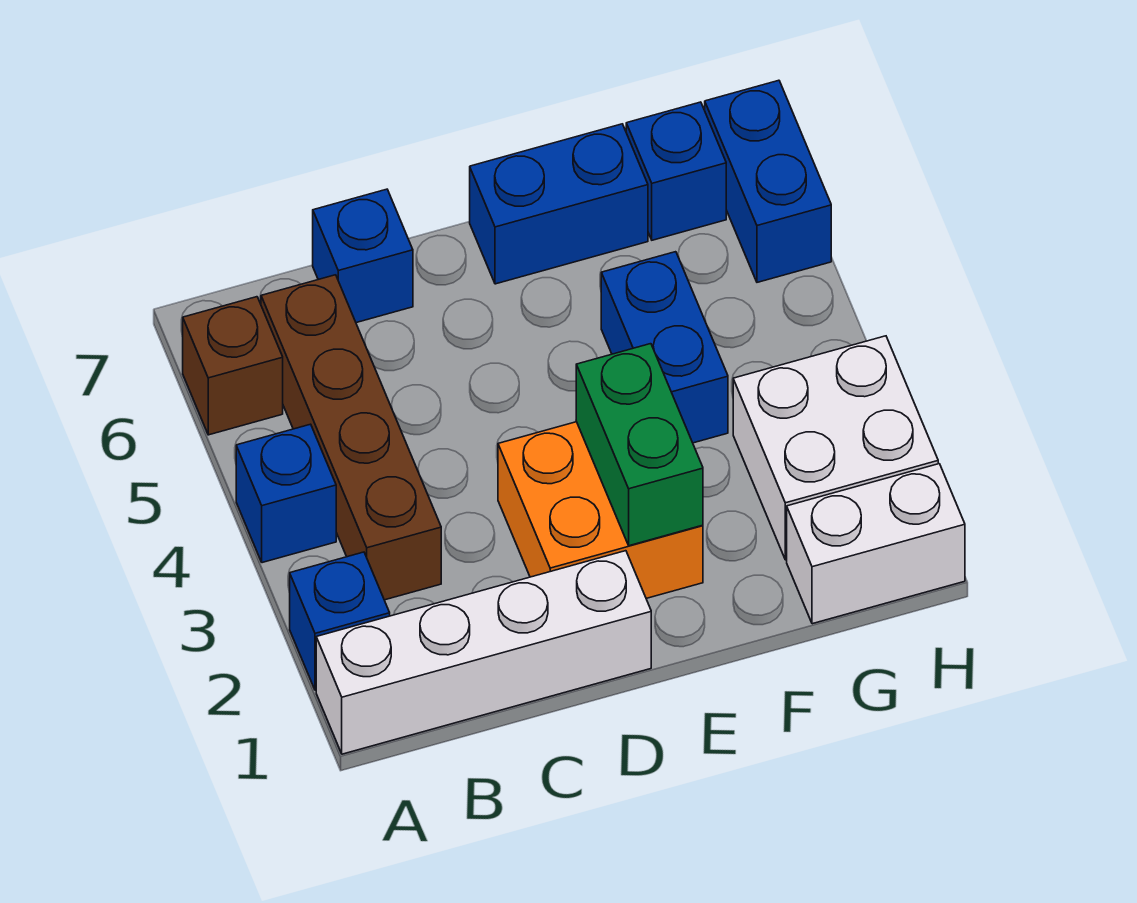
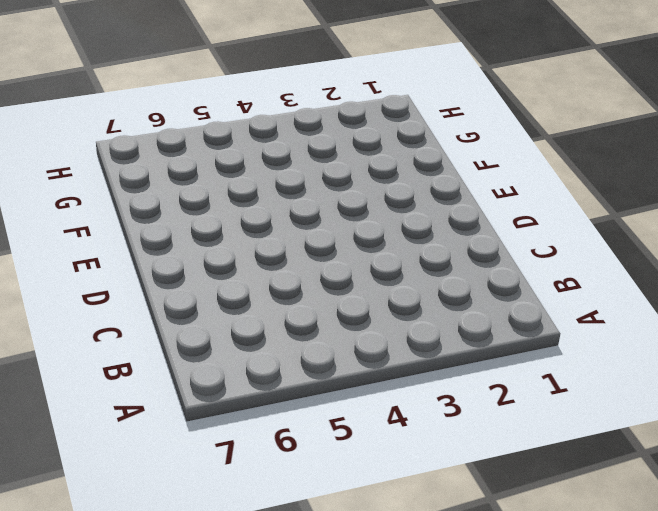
none -> white brick A1:D1 level 1
none -> blue brick A2 level 1
none -> blue brick A4 level 1

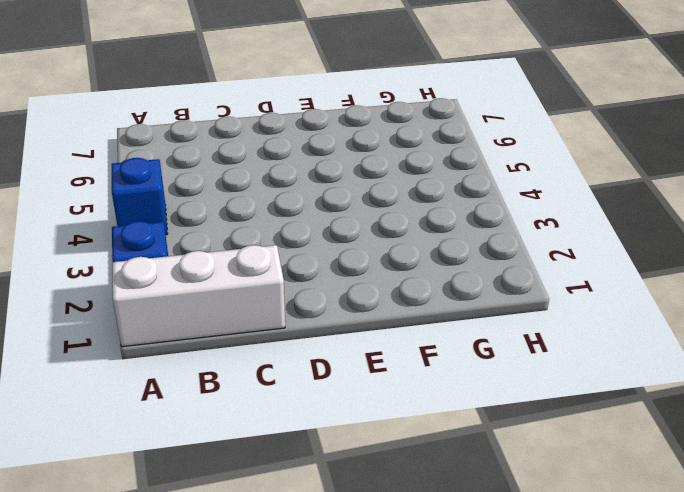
white brick A1:C1 level 1 -> white brick A1:D1 level 1
none -> brown brick A6 level 1
none -> brown brick B3:B6 level 1
none -> blue brick C7 level 1

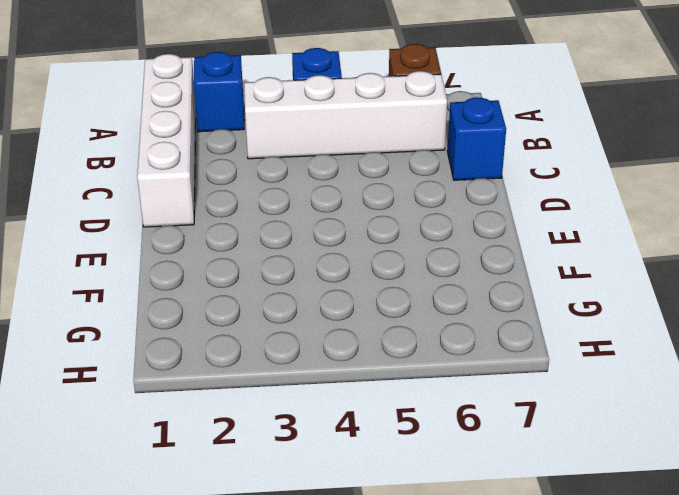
white brick B3:B6 level 1 -> brown brick B3:B6 level 1
none -> orange brick D2:E3 level 1
none -> blue brick E7:F7 level 1
none -> blue brick F4:F5 level 1

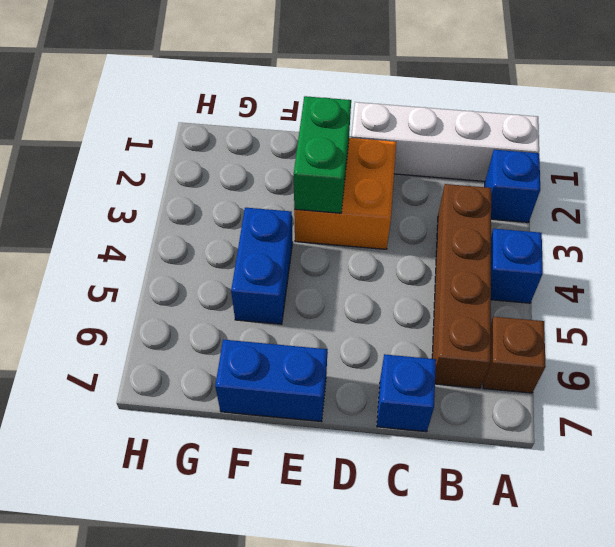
none -> white brick G1:H1 level 1
none -> white brick G2:H3 level 1
none -> blue brick G7 level 1

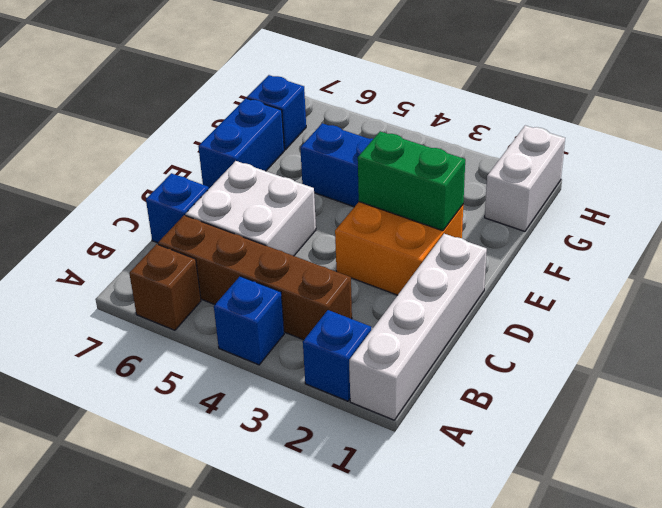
white brick C5:D6 level 1 -> white brick G2:H3 level 1
none -> blue brick H6:H7 level 1

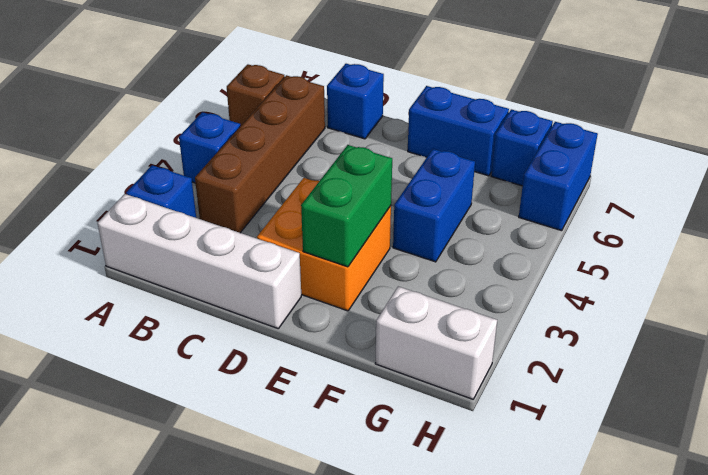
none -> white brick G2:H3 level 1

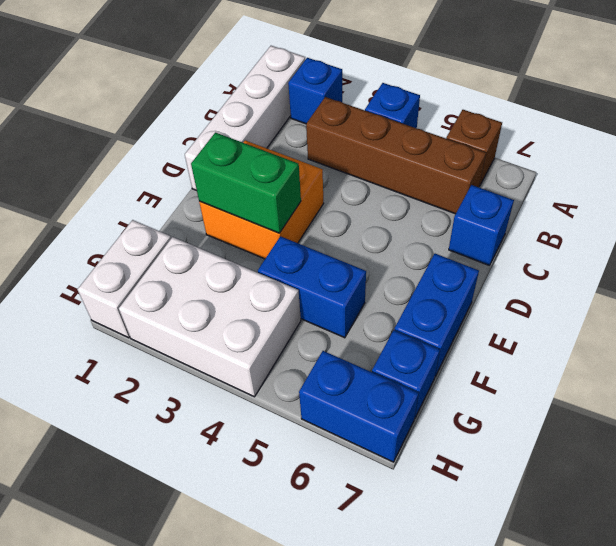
white brick G2:H4 level 1 -> white brick G2:H3 level 1

